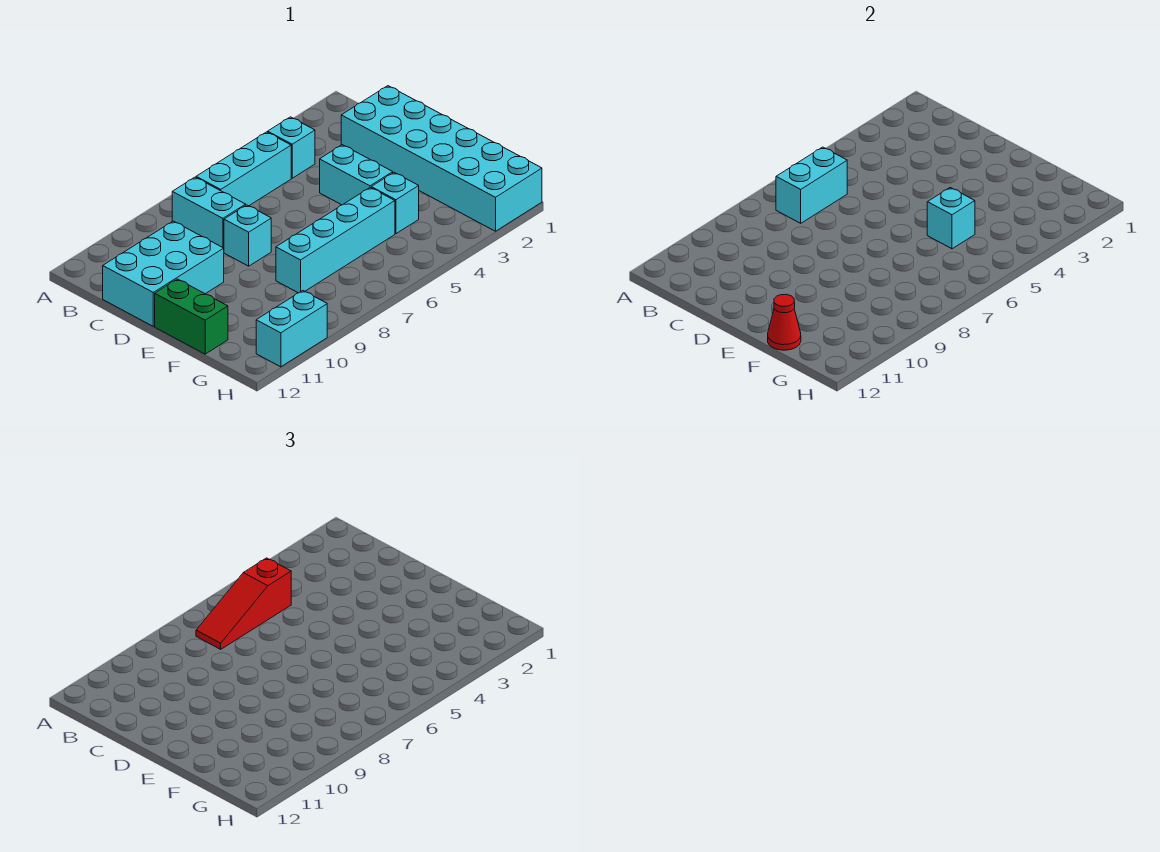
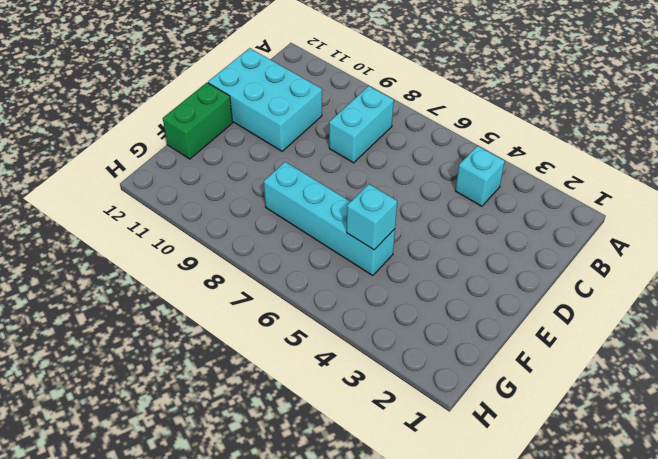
none -> cyan brick B5:B7 level 1
none -> cyan brick C1:H2 level 1
none -> cyan brick D4:E4 level 1

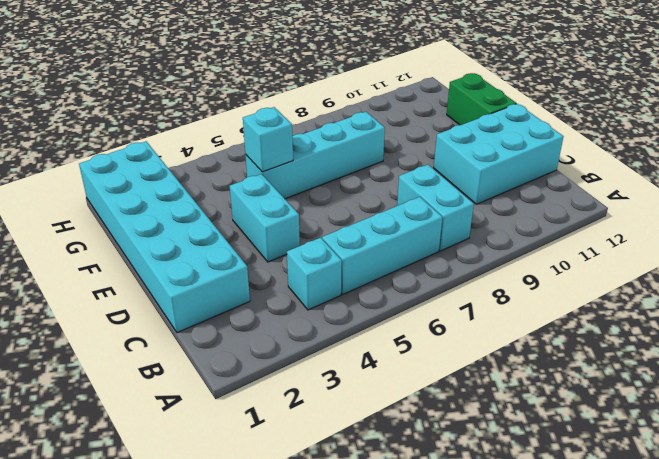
none -> cyan brick D8 level 1
none -> cyan brick F4 level 1
none -> cyan brick H10:H11 level 1

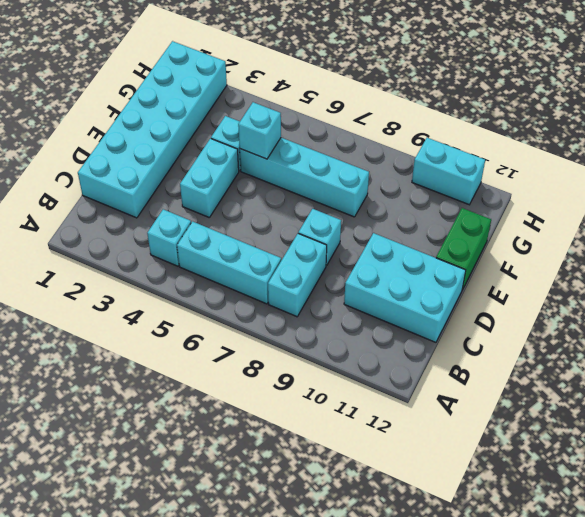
none -> cyan brick B6:B7 level 2
none -> red cone F12 level 2
none -> red slope B5:B7 level 3 top 5

